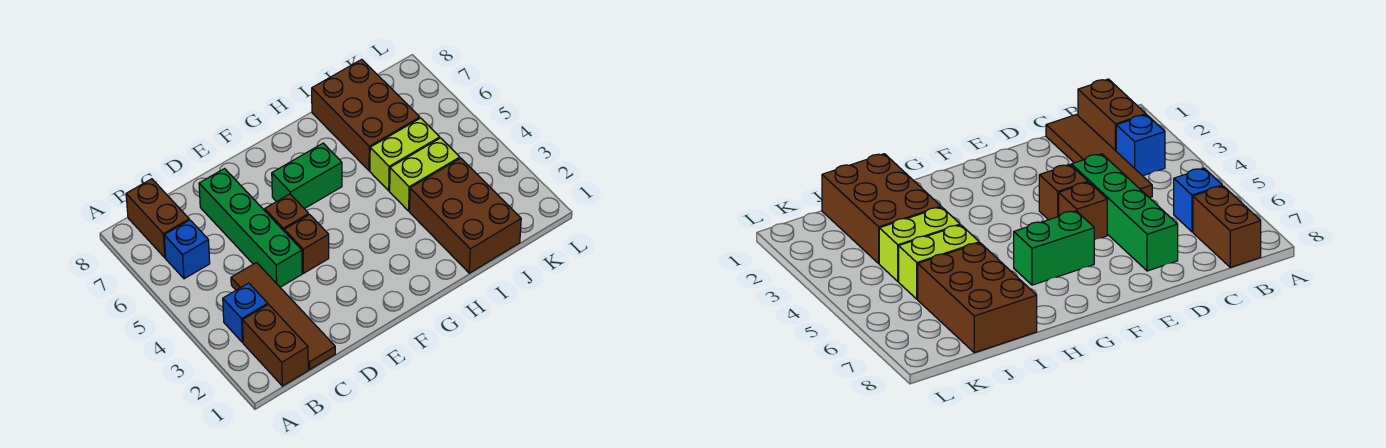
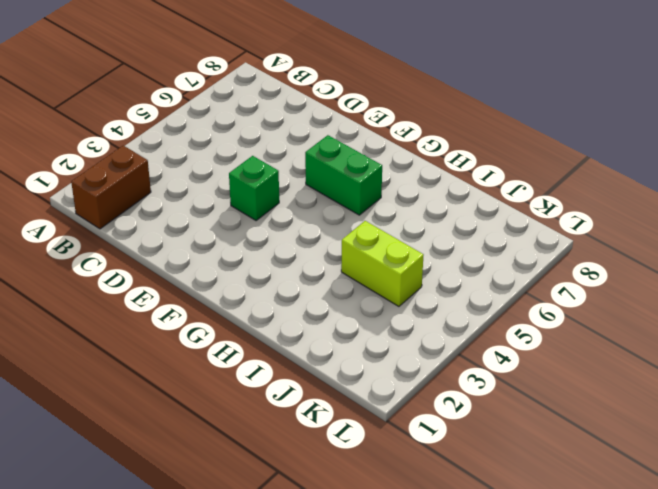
green brick E4 level 1 -> brown brick E4 level 1
none -> blue brick B3 level 1
none -> blue brick B6 level 1
none -> brown brick B7:B8 level 1

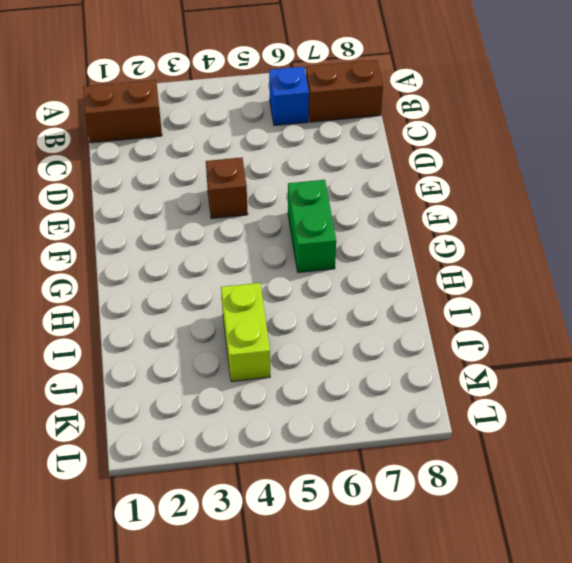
none -> blue brick B3 level 1
none -> brown tile C1:C4 level 1
none -> green brick D4:D7 level 1

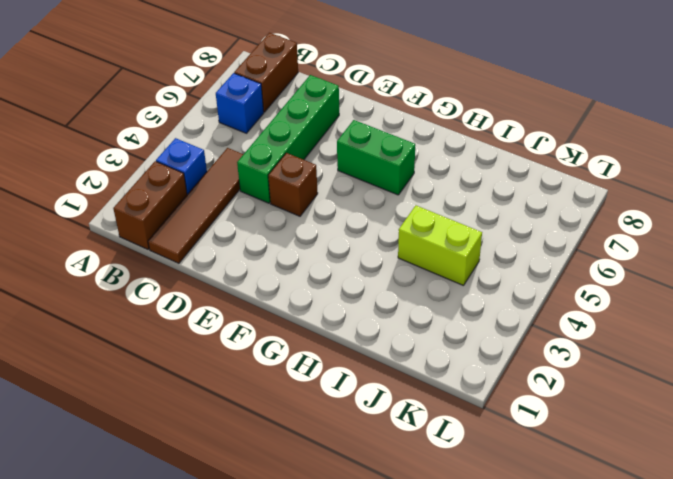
none -> brown brick E5 level 1
none -> brown brick I1:J3 level 1
none -> lime brick I5:J5 level 1

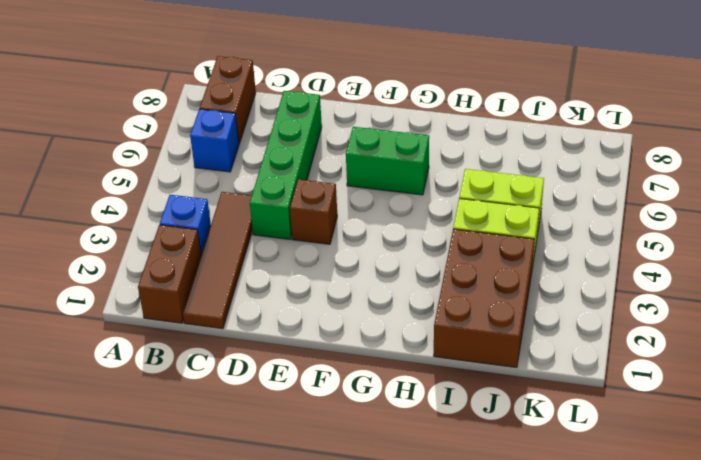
none -> brown brick E5 level 1
none -> brown brick I6:J8 level 1

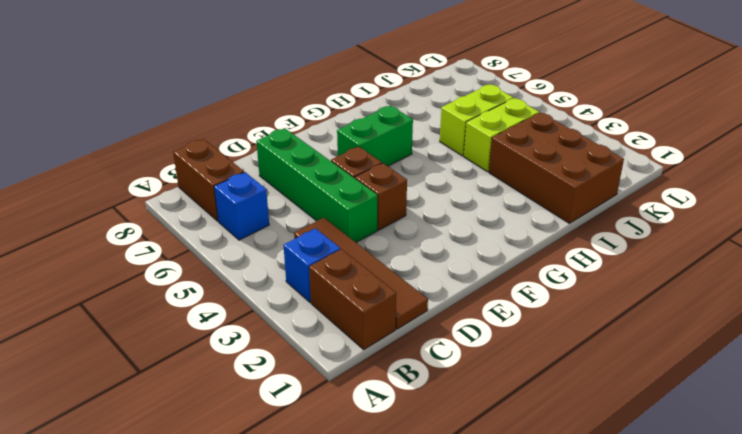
none -> brown brick I6:J8 level 1

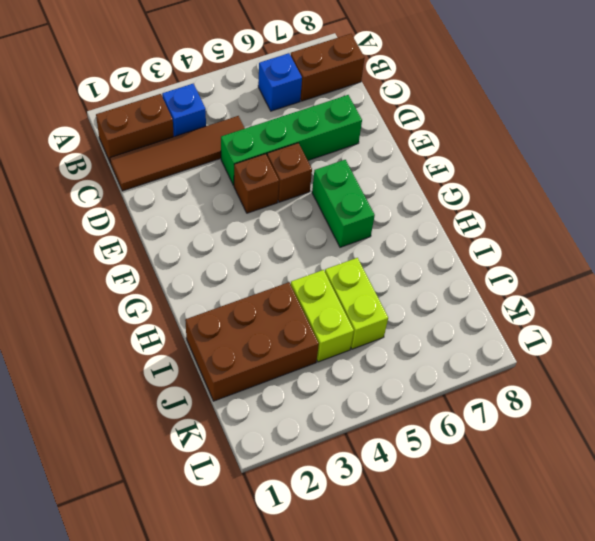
none -> brown brick I6:J8 level 1

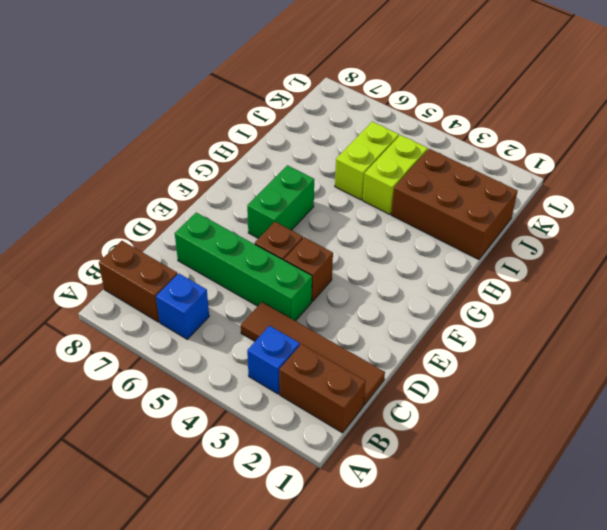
none -> brown brick I6:J8 level 1

